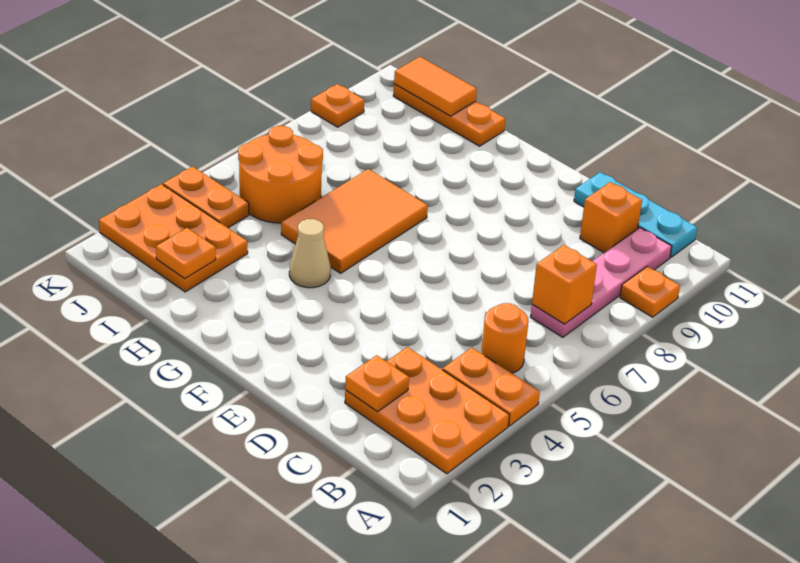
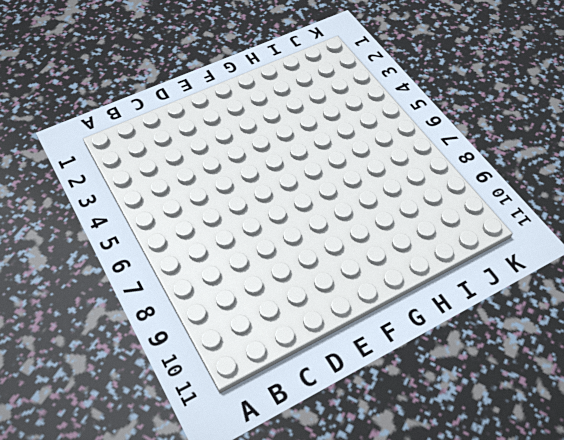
none -> orange plate A2:C3 level 1
none -> orange plate A4:B4 level 1
none -> orange plate A9 level 1

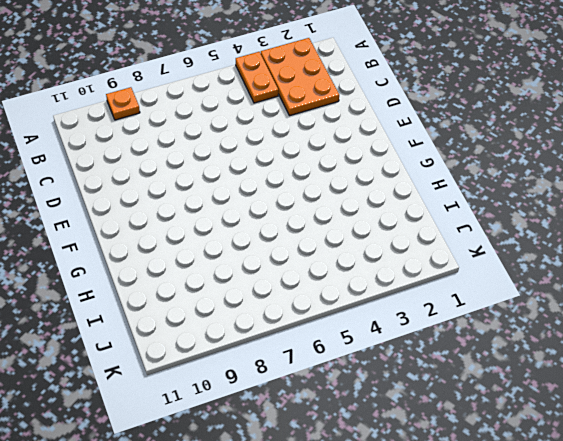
none -> orange round brick B5 level 1
none -> pink plate B7:B10 level 1
none -> cyan plate B11:D11 level 1

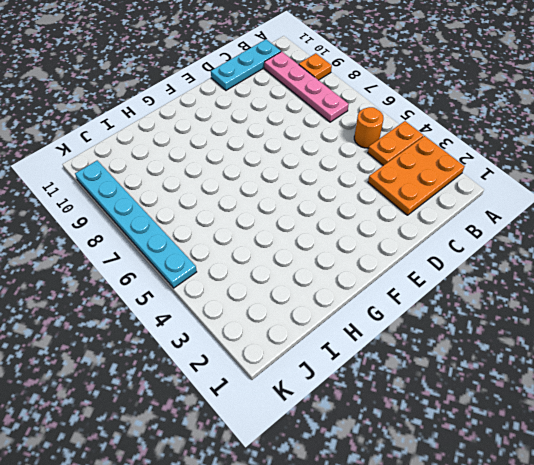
cyan plate K5:K10 level 1 -> orange plate K9 level 1
none -> orange brick C10 level 1
none -> tan cone G4 level 1
none -> orange tile G5:H7 level 1

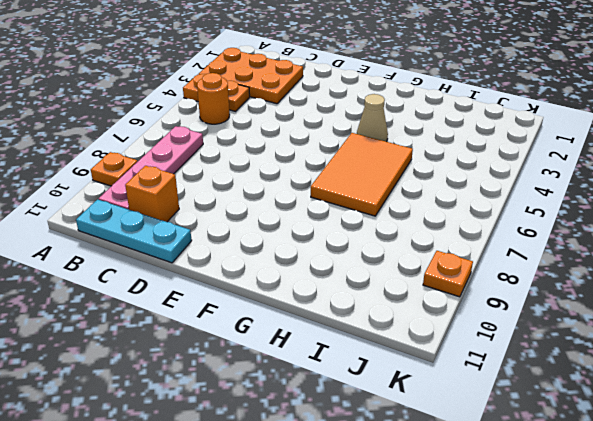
none -> orange plate H11:J11 level 1
none -> orange plate I2:K3 level 1
none -> orange round brick I5:J6 level 1

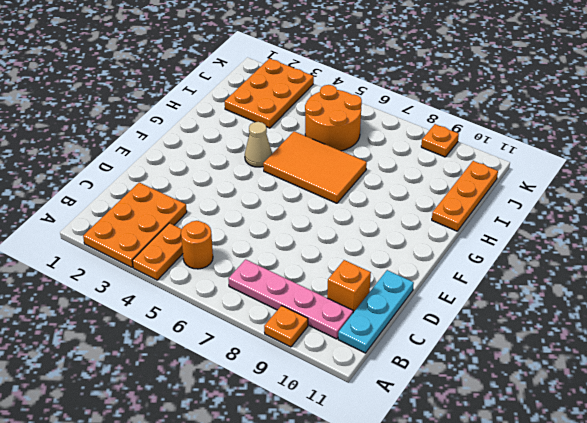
none -> orange plate J4:K4 level 1
none -> orange brick B7 level 2
none -> orange plate C2 level 2

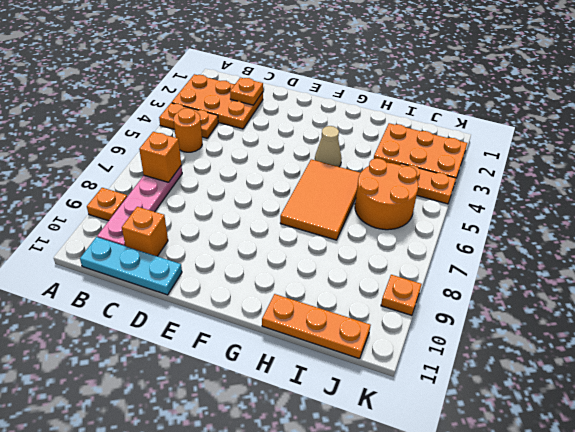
none -> orange plate I2 level 2
none -> orange tile I11:J11 level 2

